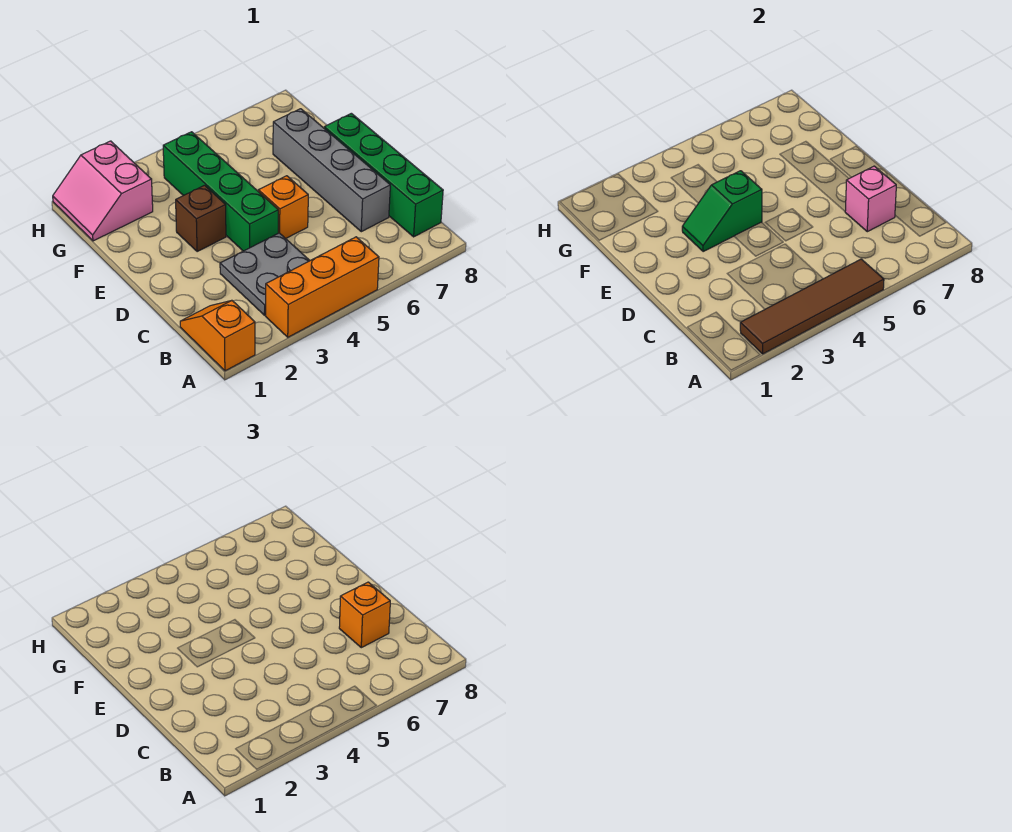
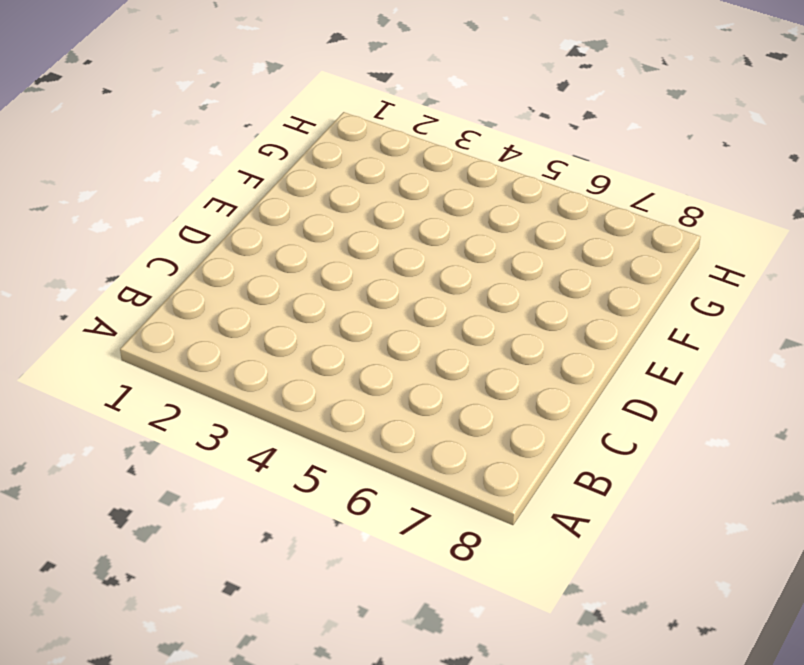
none -> orange slope A1:B1 level 1 top A
none -> orange brick A3:A5 level 1
none -> grey plate B3:C4 level 1

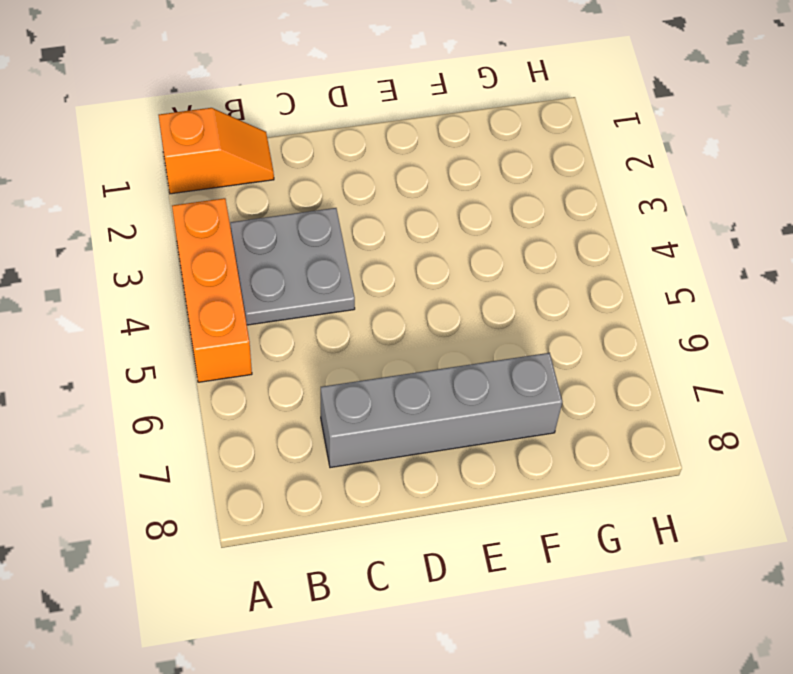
none -> green brick B8:E8 level 1
none -> green brick D4:G4 level 1
none -> orange brick D5 level 1

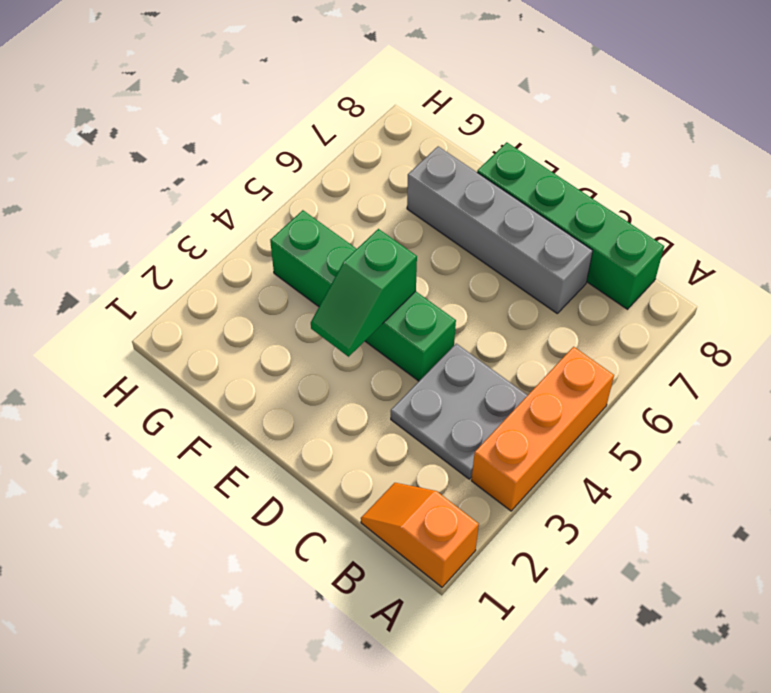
none -> orange brick D5 level 1
none -> brown brick E3 level 1
none -> pink slope G1:H2 level 1 top 2

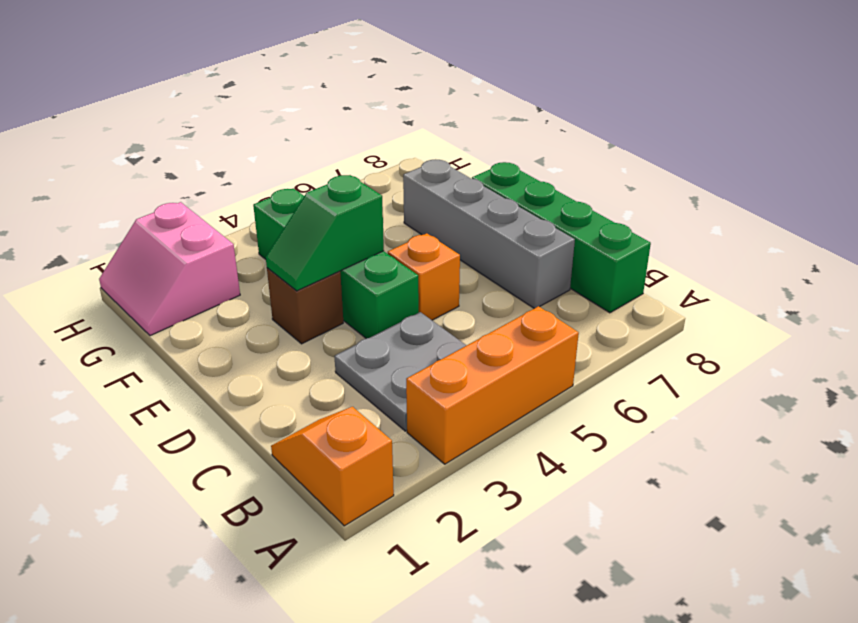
none -> brown tile A2:A5 level 2
none -> pink brick C7 level 2
none -> orange brick C7 level 3

